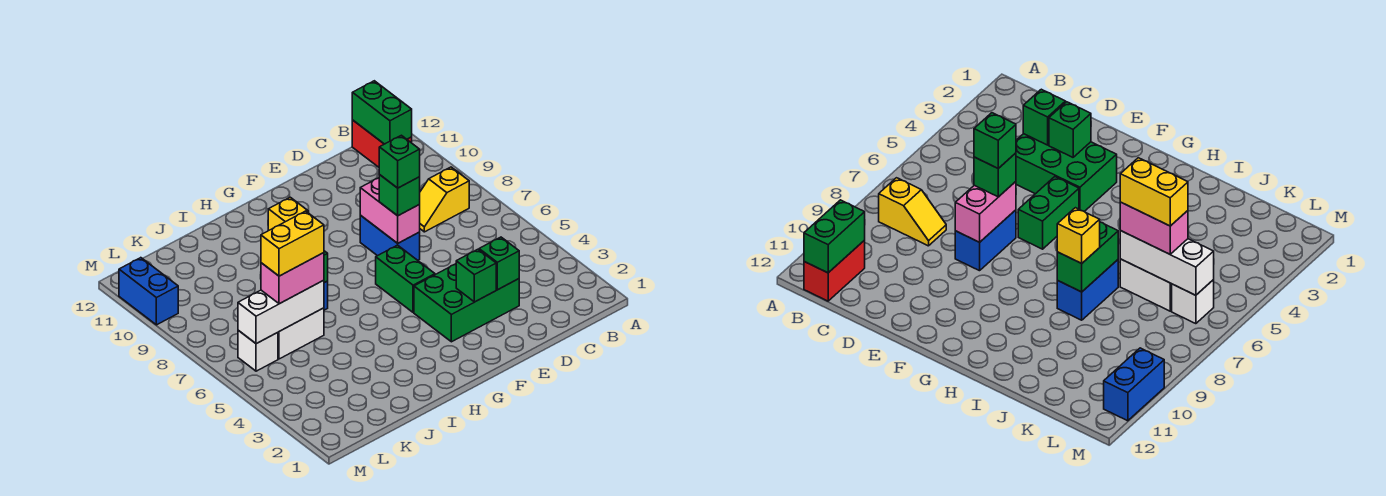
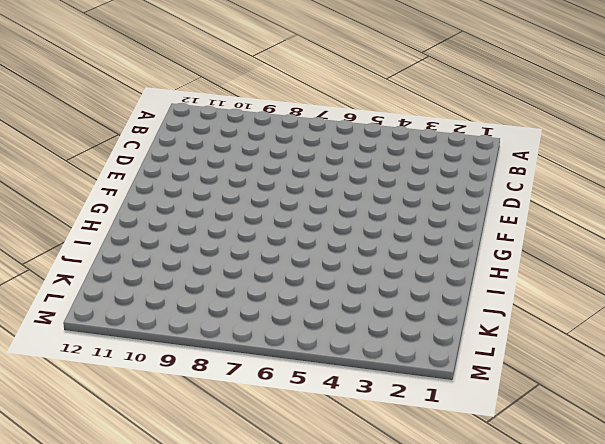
none -> yellow slope B8:C8 level 1 top B
none -> red brick B11:B12 level 1
none -> green brick D3:F4 level 1

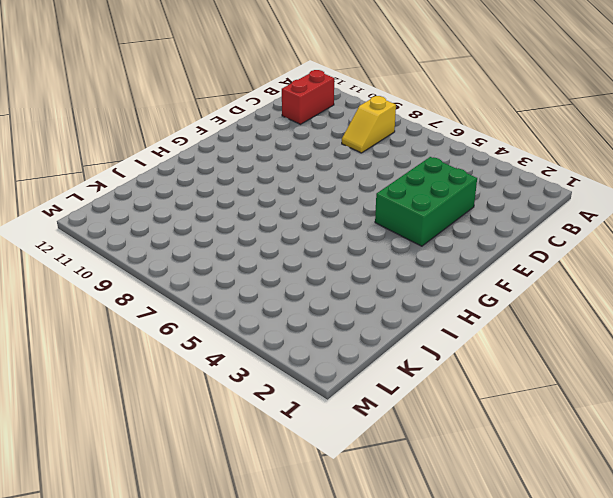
red brick B11:C11 level 1 -> red brick B11:B12 level 1
none -> blue brick E7:E8 level 1
none -> green brick F5:F6 level 1
none -> blue brick I7:I8 level 1

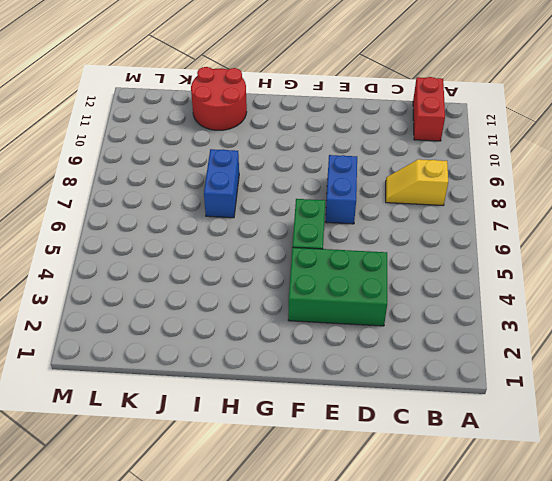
red round brick I11:J12 level 1 -> none
none -> white brick J6:K6 level 1
none -> white brick L6 level 1
none -> blue brick M10:M11 level 1

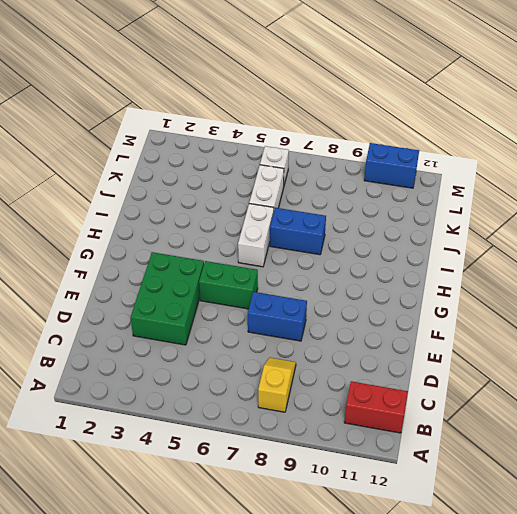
white brick H6:I6 level 1 -> none
none -> green brick B11:B12 level 2
none -> green brick D3 level 2
none -> green brick E3 level 2

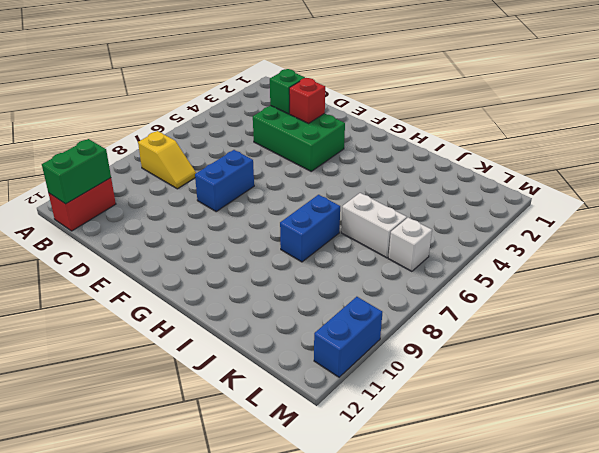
red brick E3 level 2 -> green brick E3 level 2
none -> green brick F5:F6 level 1
none -> pink brick E7:E8 level 2
none -> green brick I7:I8 level 2

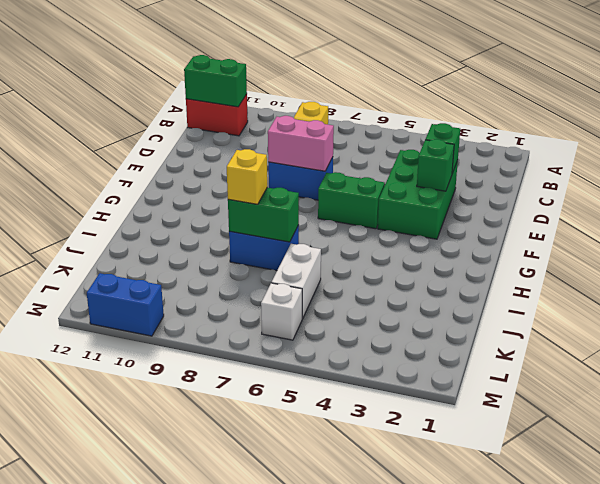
none -> white brick J6:L6 level 2
none -> green brick E7 level 3
none -> pink brick J6:K6 level 3

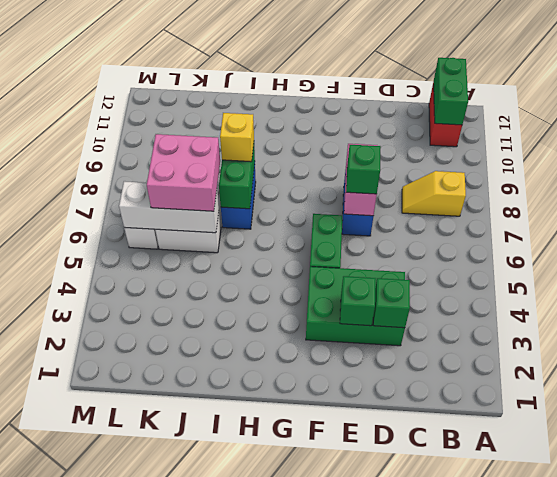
pink brick J6:K7 level 3 -> pink brick J6:K6 level 3
none -> blue brick M10:M11 level 1
none -> green brick E7 level 4
none -> yellow brick J6:K6 level 4

